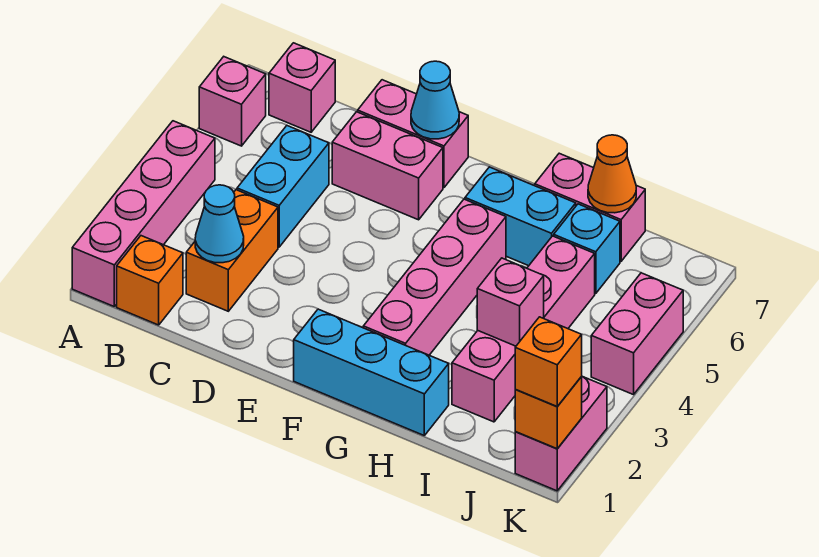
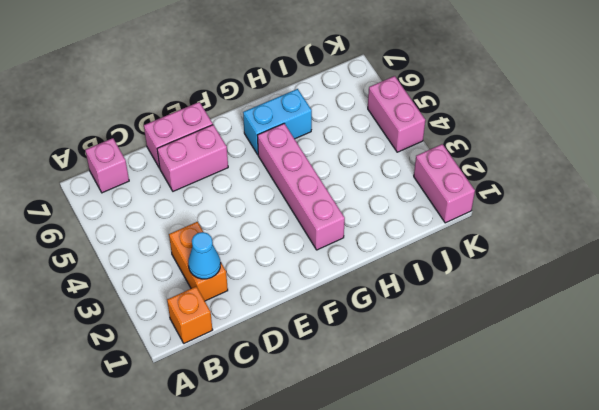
none -> pink brick A1:A4 level 1
none -> pink brick A6 level 1
none -> cyan brick C4:C5 level 1

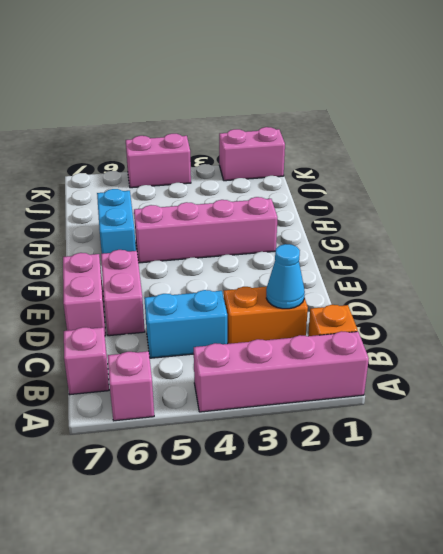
none -> cyan brick F1:H1 level 1
none -> pink brick H7:I7 level 1
none -> pink brick I2:I5 level 1

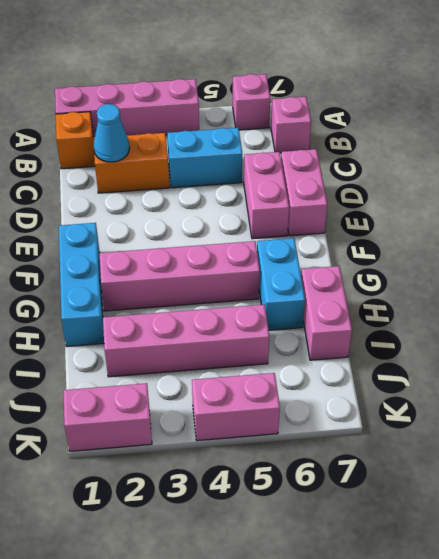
none -> cyan brick I6 level 1
none -> cyan cone E7 level 2
none -> pink brick I3 level 2

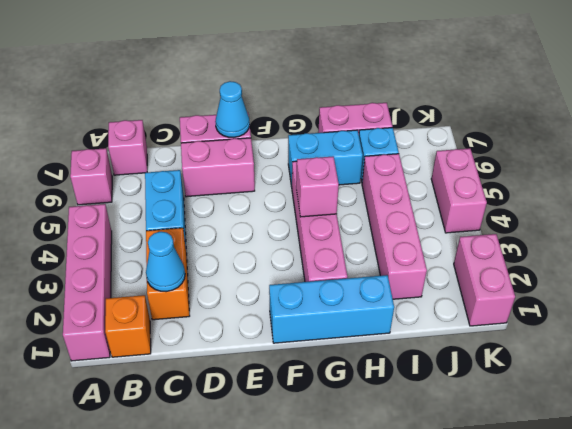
pink brick G4 level 2 -> pink brick I3 level 2
none -> orange cone I7 level 2
none -> orange brick K1 level 2
none -> orange brick K1 level 3

